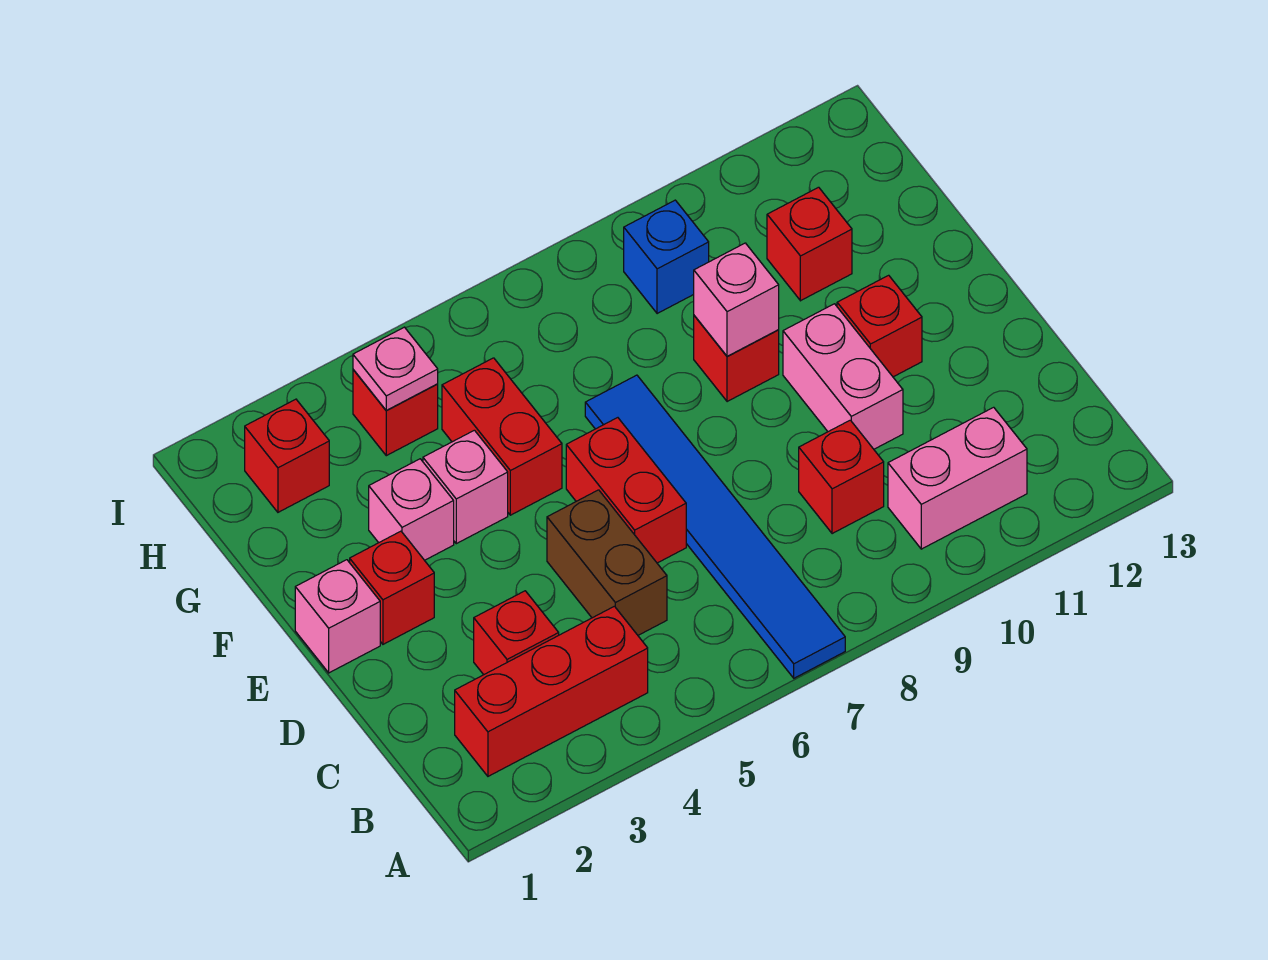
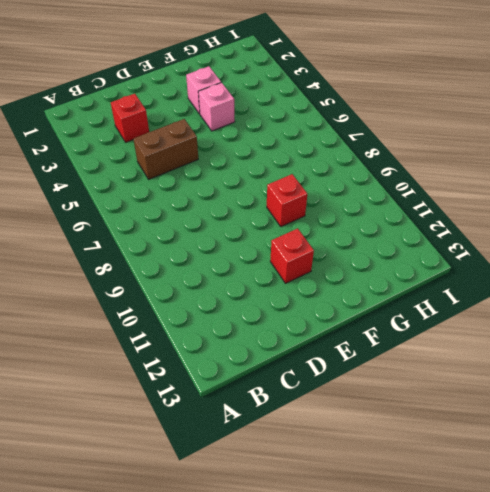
none -> blue tile A7:F7 level 1
none -> red brick B2:B4 level 1
none -> pink brick B10:B11 level 1

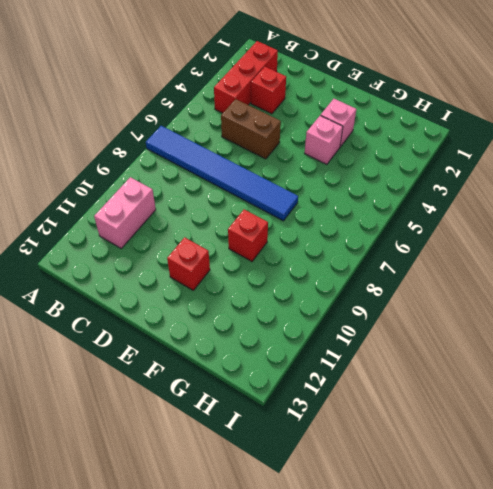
none -> red brick C9 level 1
none -> red brick D6:E6 level 1
none -> pink brick D10:E10 level 1

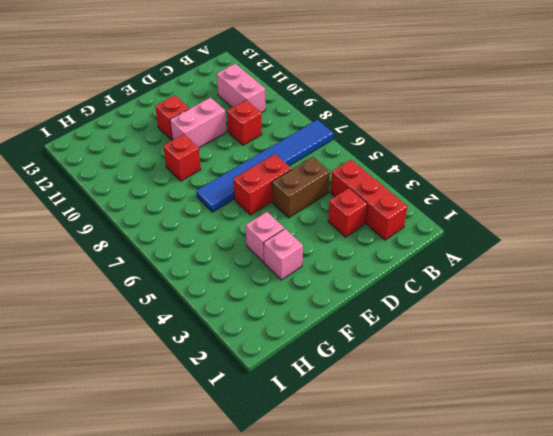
none -> pink brick E1 level 1
none -> red brick E2 level 1
none -> red brick F5:G5 level 1

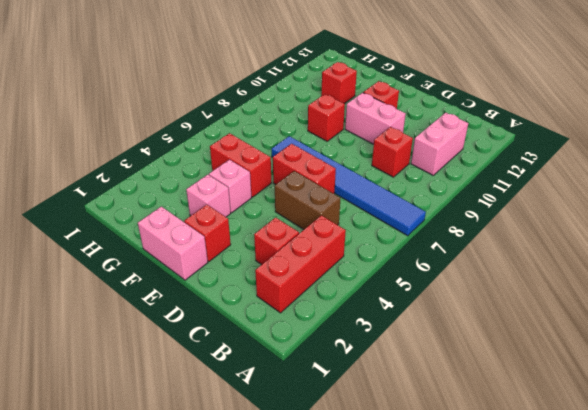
pink brick E1:F1 level 1 -> pink brick E1 level 1
none -> red brick H2 level 1
none -> red brick H4 level 1
none -> blue brick H9 level 1

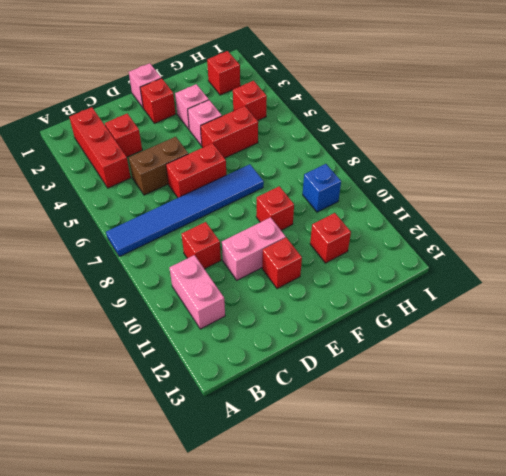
none -> pink brick F9 level 2
none -> pink plate H4 level 2

